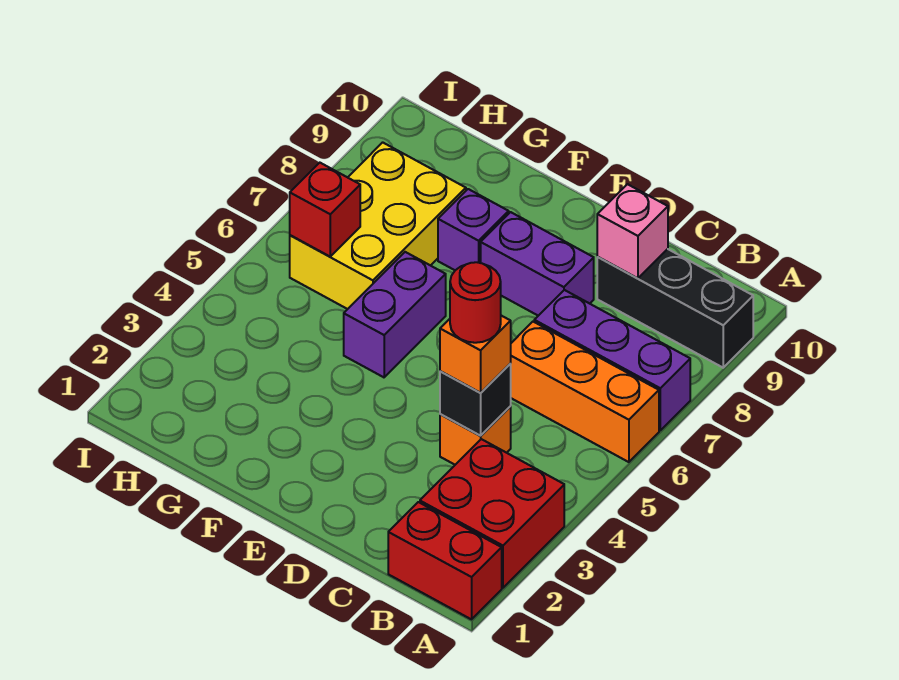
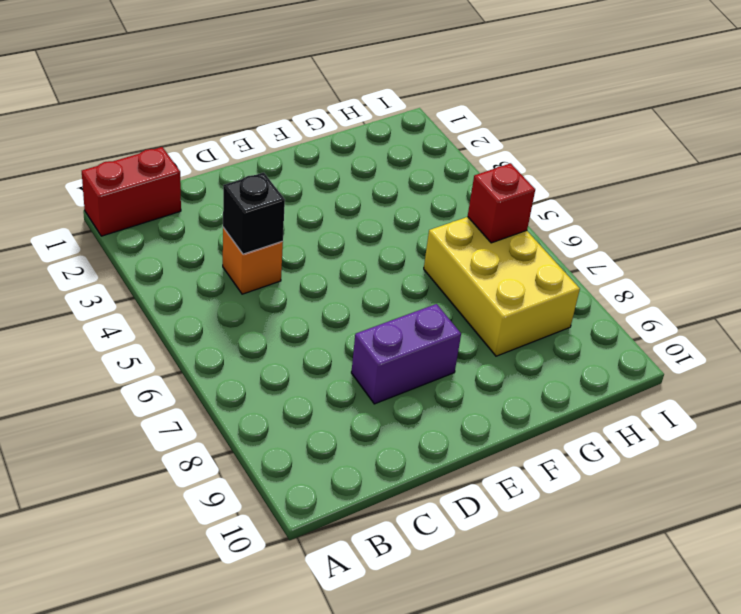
none -> red brick A2:B3 level 1
none -> orange brick A6:C6 level 1
none -> purple brick A7:C7 level 1

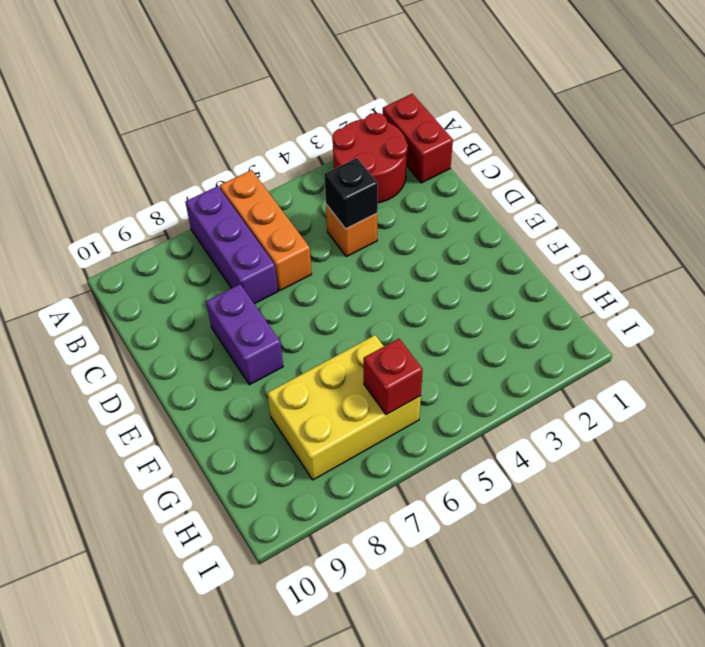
red round brick A2:B3 level 1 -> red brick A2:B3 level 1
none -> black brick A9:C9 level 1
none -> purple brick F5:F6 level 1
none -> purple brick F8 level 1

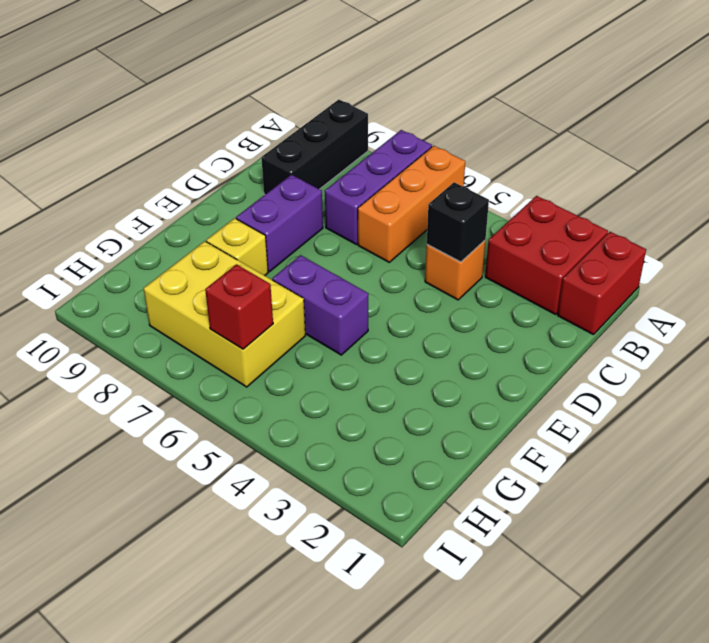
yellow brick F8 level 1 -> purple brick F8 level 1
none -> pink brick C9 level 2
none -> orange brick C4 level 3
none -> red round brick C4 level 4

